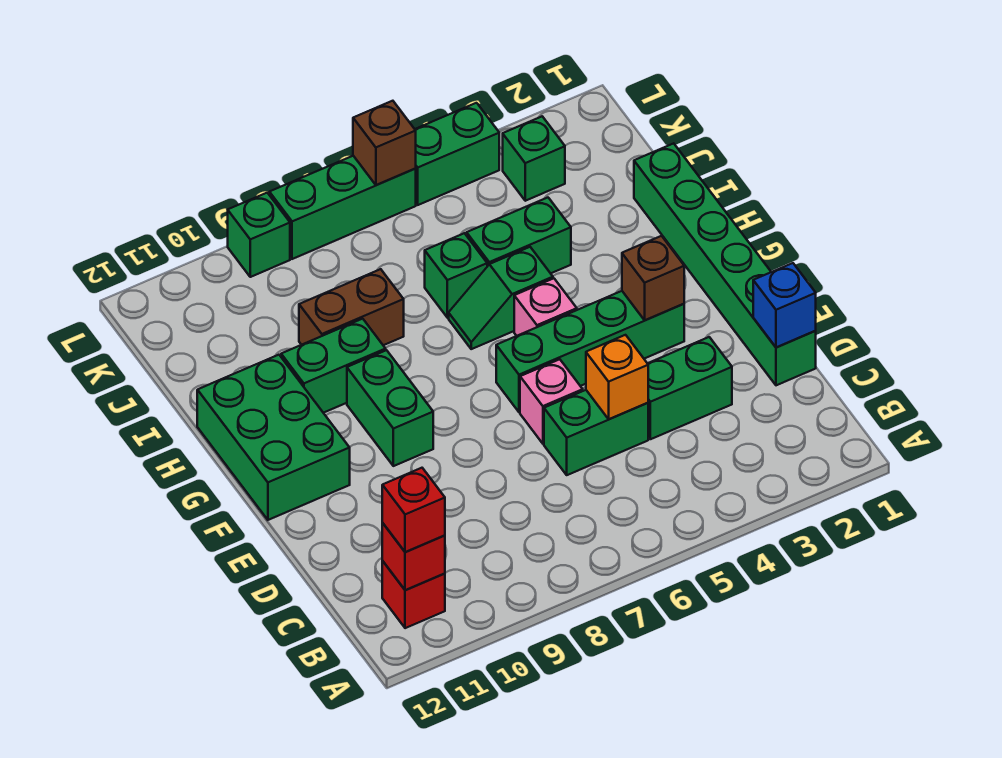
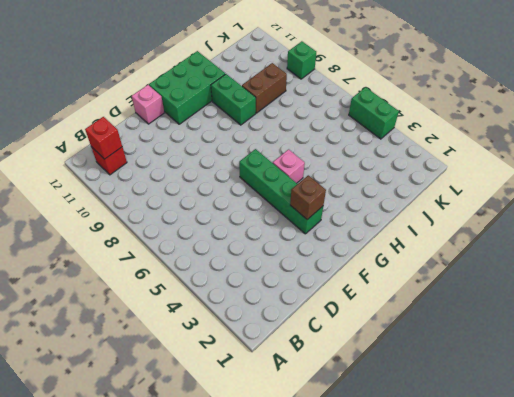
pink brick E12 level 1 -> pink brick E6 level 1
brown brick I9:J9 level 1 -> brown brick I8:I9 level 1
none -> green brick D1:I1 level 1
none -> green brick D3:D4 level 1
none -> green brick D5:D6 level 1

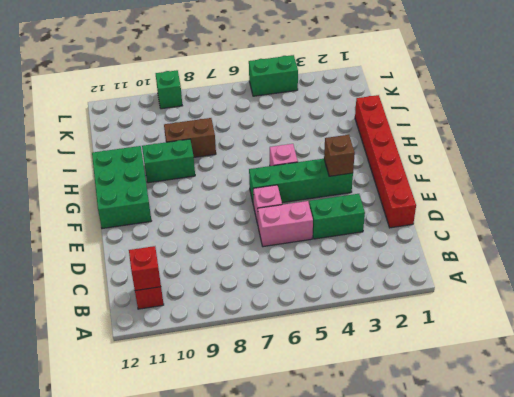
red brick D1:I1 level 1 -> green brick D1:I1 level 1
pink brick D5:D6 level 1 -> green brick D5:D6 level 1
none -> green brick F9:G9 level 1
none -> green slope H5:H6 level 1 top 5
none -> green brick I4:I5 level 1

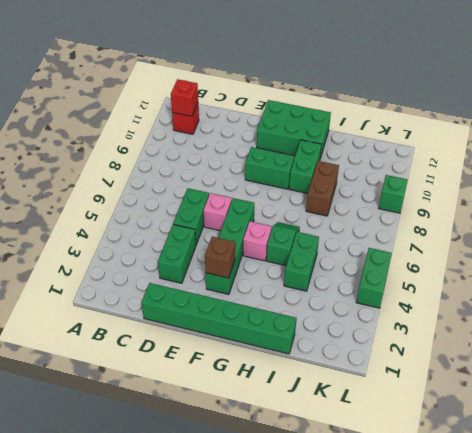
none -> green brick I6 level 1
none -> green brick K3 level 1
none -> green brick L6:L8 level 1

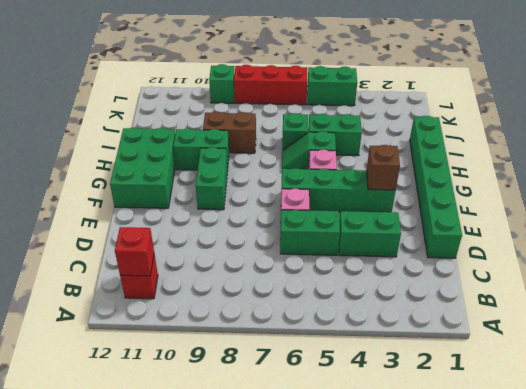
red brick L6:L8 level 1 -> green brick L6:L8 level 1
none -> green brick K3 level 1
none -> blue brick D1 level 2
none -> orange brick D5 level 2

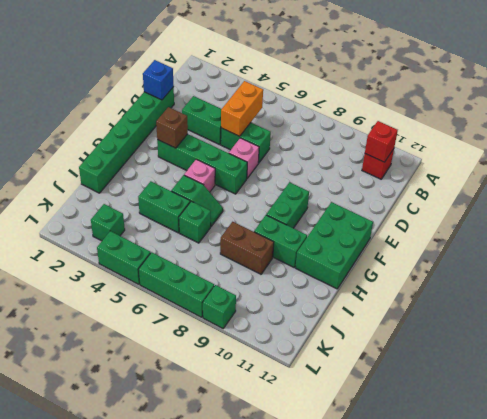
orange brick C5:D5 level 2 -> orange brick D5 level 2
none -> brown brick L6 level 2
none -> red brick B11 level 3

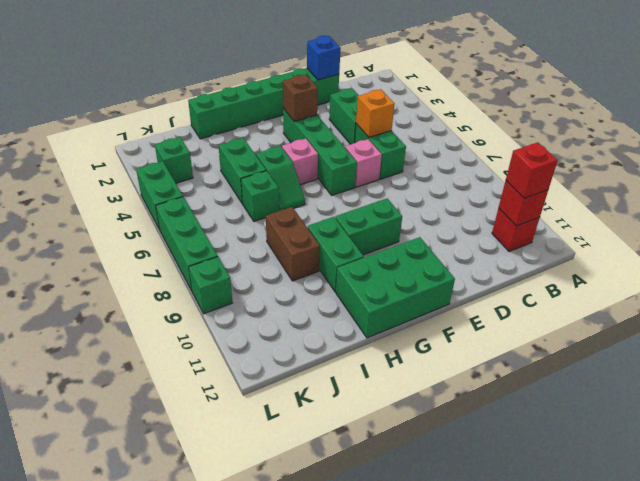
none -> brown brick L6 level 2

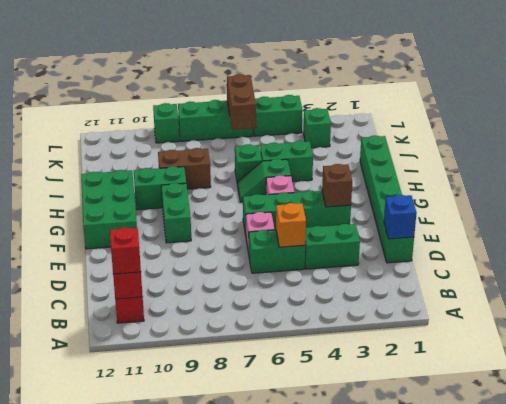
brown brick K6:L6 level 2 -> brown brick L6 level 2

